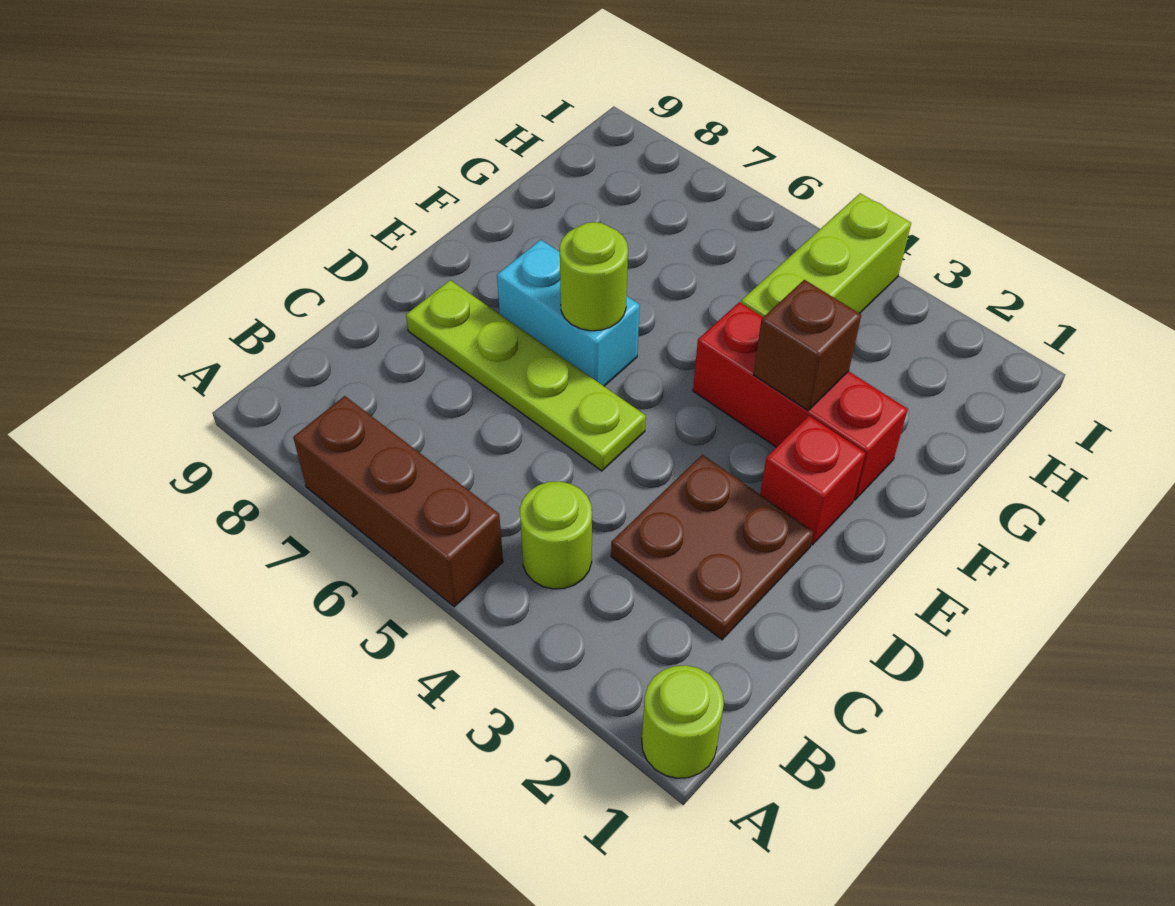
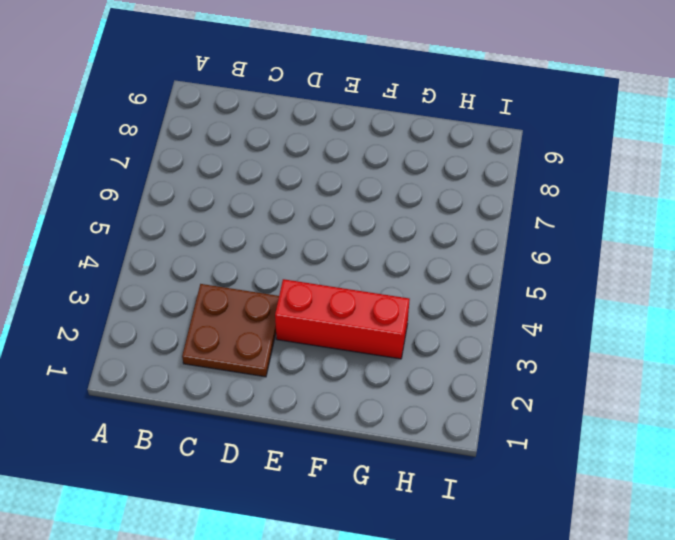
red brick E3:G3 level 1 -> red brick F2:F4 level 1
none -> lime round brick A1 level 1
none -> brown brick A5:A7 level 1

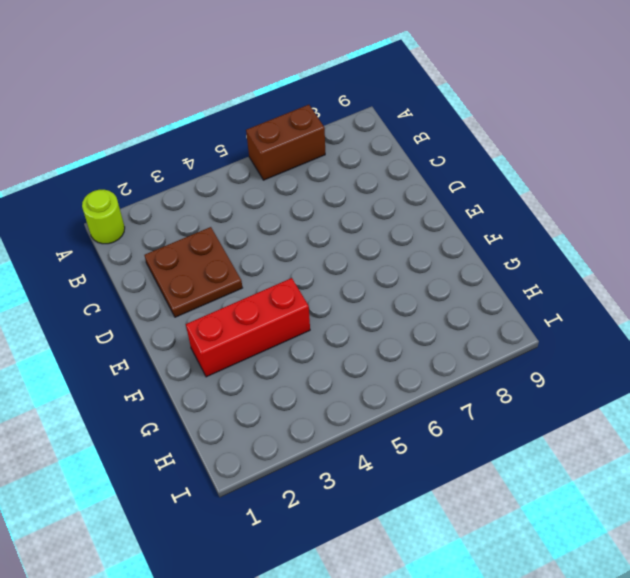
brown brick A6:A7 level 1 -> brown brick A5:A7 level 1
none -> lime round brick B4 level 1
none -> lime plate D5:D8 level 1

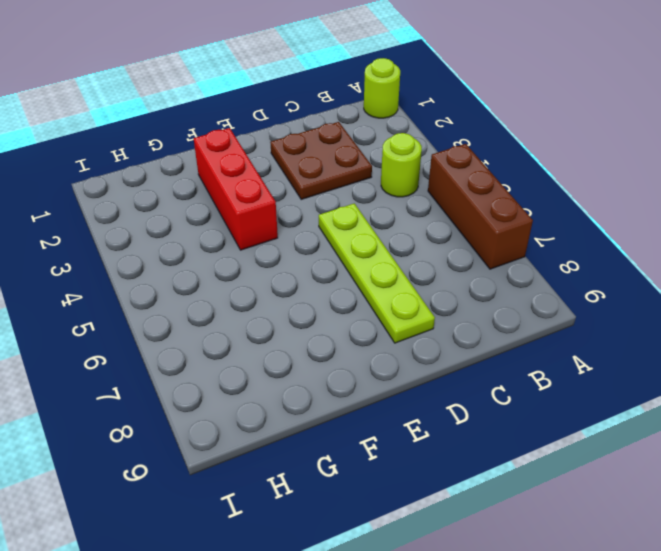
none -> red brick E2 level 1
none -> cyan brick E6:E7 level 1

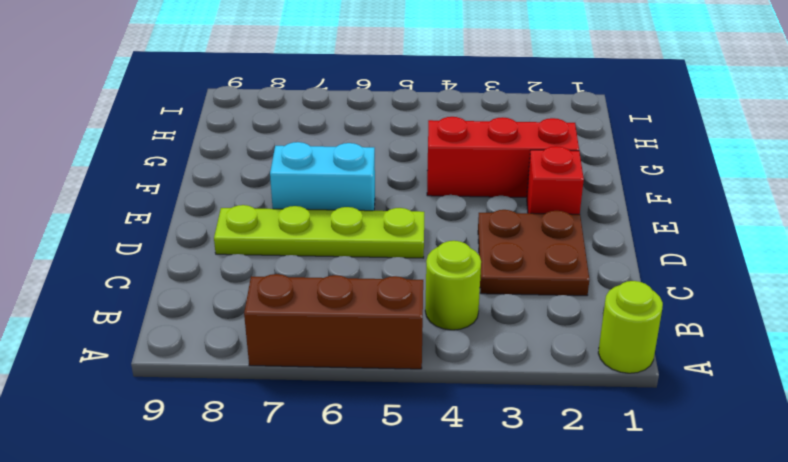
none -> lime brick G4:I4 level 1
none -> lime round brick E6 level 2

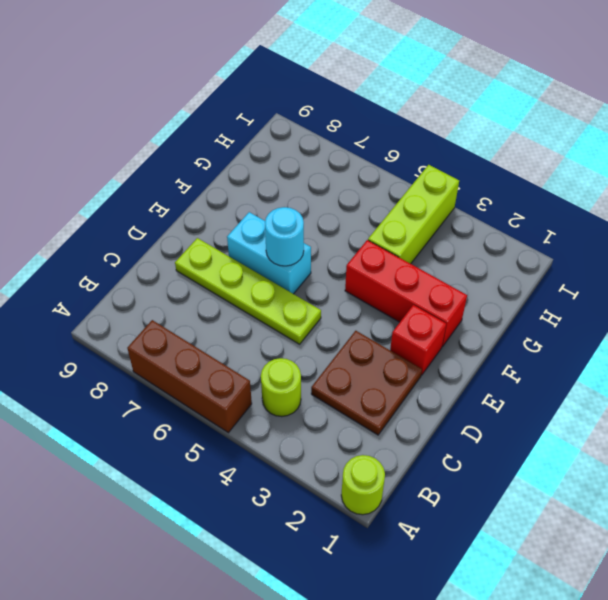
cyan round brick E6 level 2 -> lime round brick E6 level 2
none -> brown brick F3 level 2

